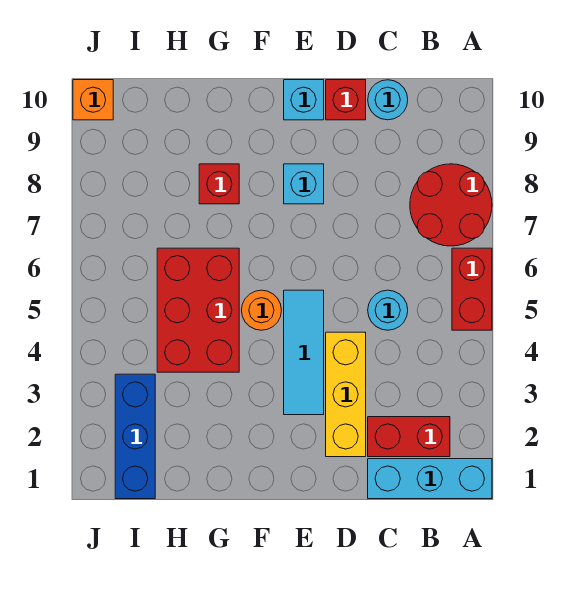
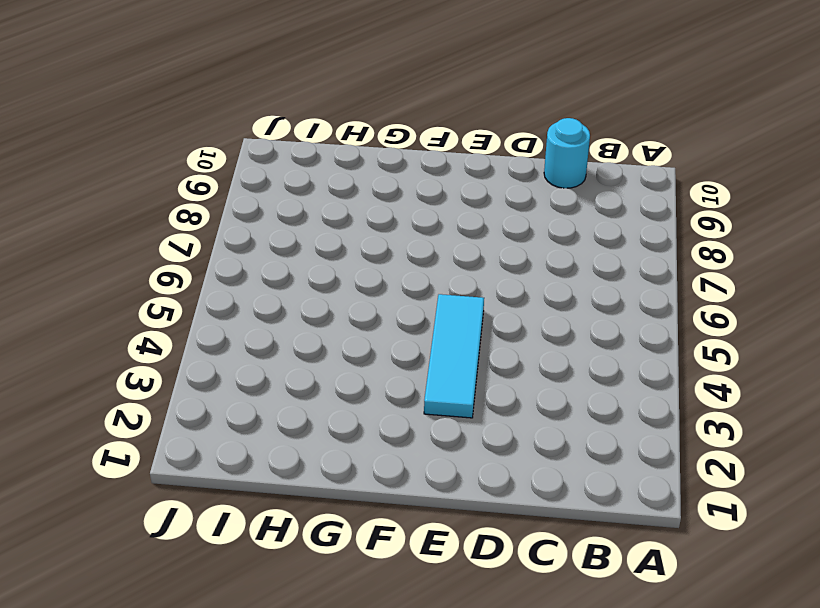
none -> cyan brick A1:C1 level 1
none -> red brick A5:A6 level 1
none -> red round brick A7:B8 level 1

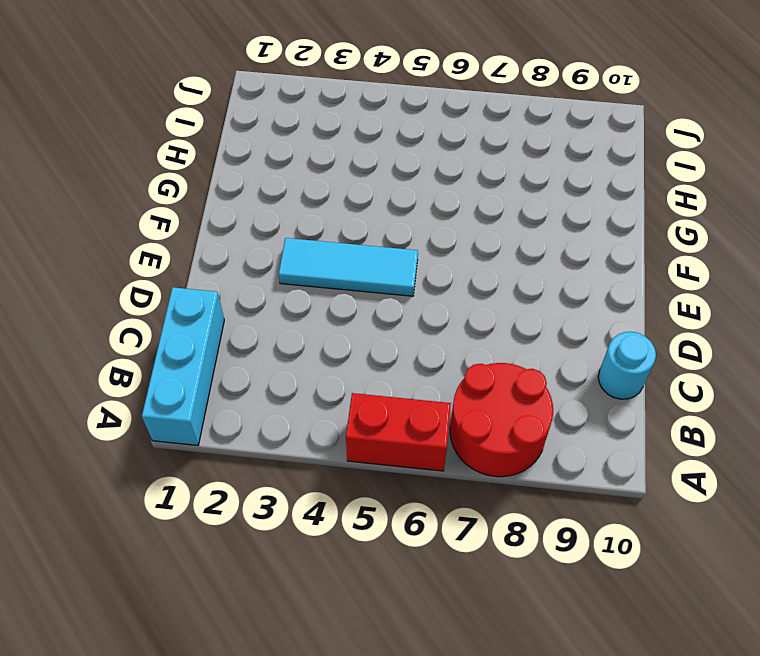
none -> red brick B2:C2 level 1
none -> cyan round brick C5 level 1
none -> yellow brick D2:D4 level 1

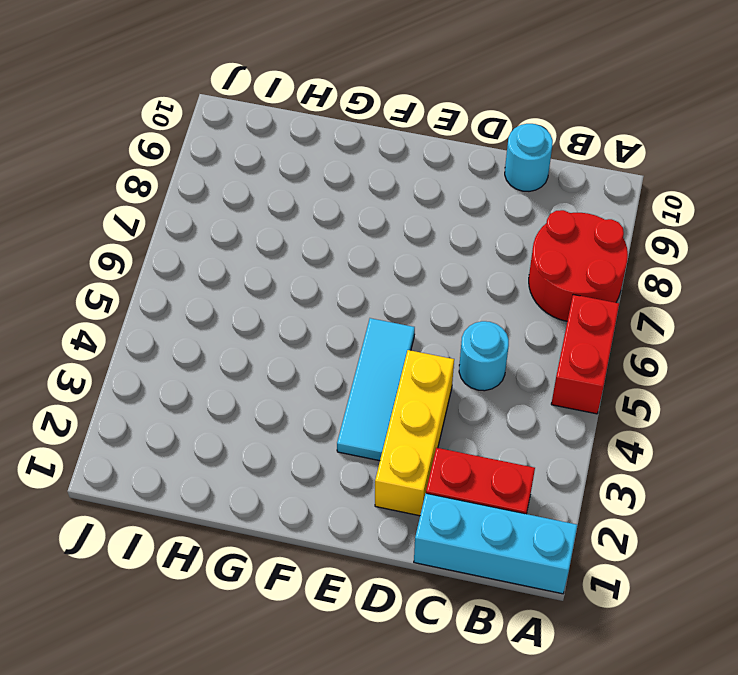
none -> red brick D10 level 1
none -> cyan brick E8 level 1
none -> cyan brick E10 level 1

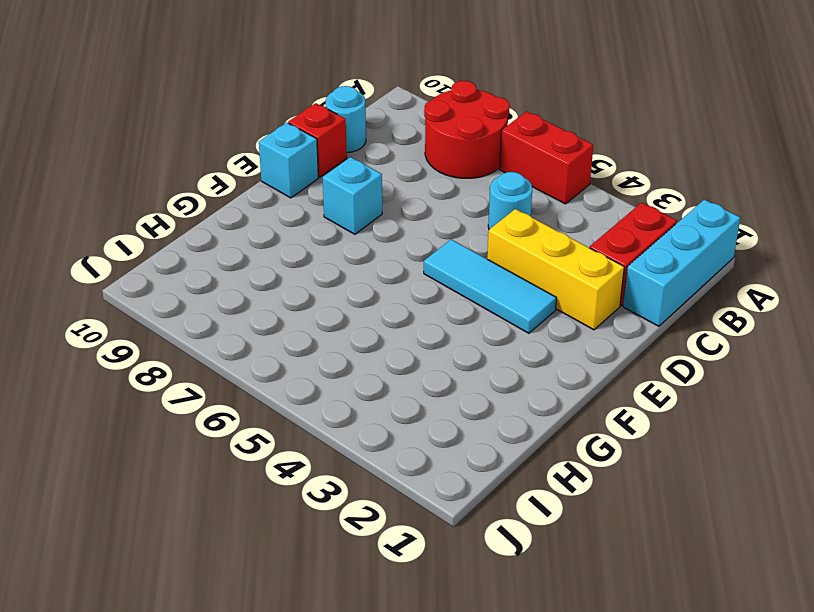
none -> orange round brick F5 level 1
none -> red brick G4:H6 level 1
none -> red brick G8 level 1

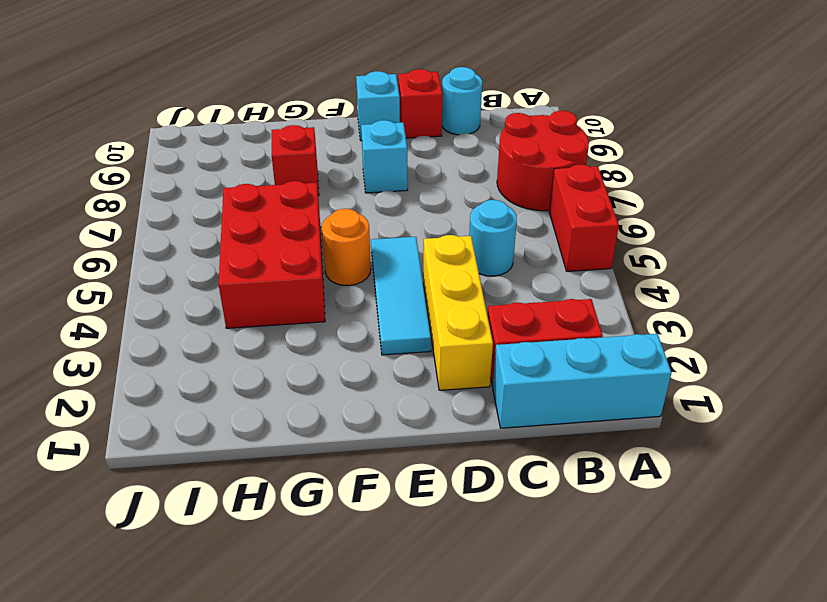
none -> blue brick I1:I3 level 1
none -> orange brick J10 level 1

